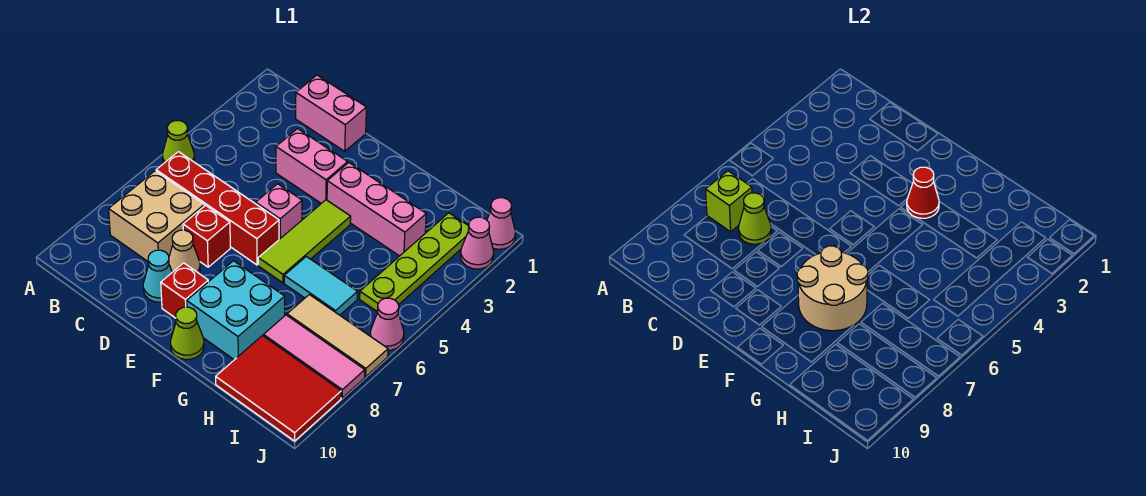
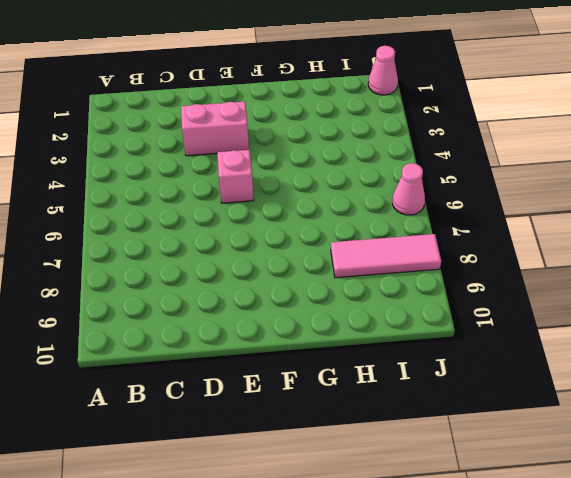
none -> lime cone A5 level 1
none -> red brick B6:E6 level 1
none -> tan brick B7:C8 level 1

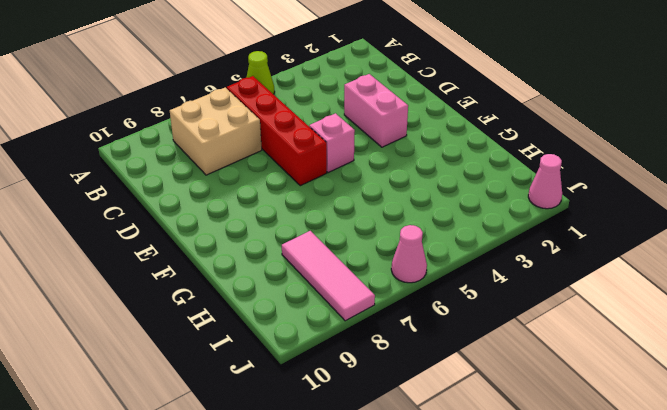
none -> pink brick C1:D1 level 1
none -> red brick D7 level 1
none -> tan cone D8 level 1

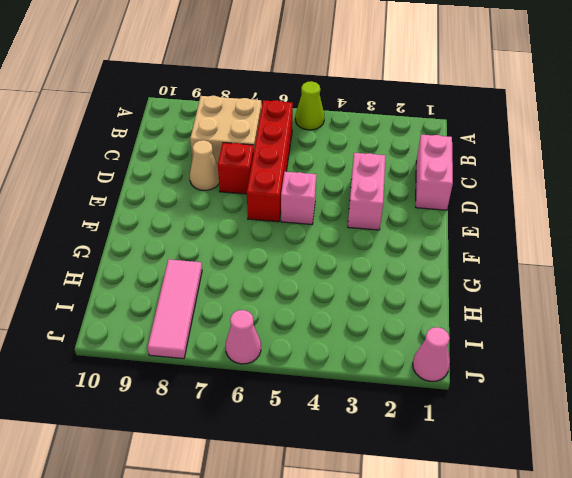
none -> cyan cone D9 level 1
none -> red brick E9 level 1
none -> pink brick F3:H3 level 1

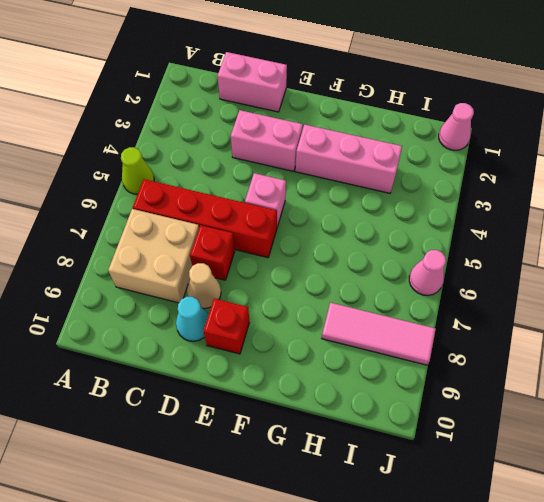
none -> lime tile F4:F6 level 1
none -> cyan brick F8:G9 level 1
none -> lime cone F10 level 1

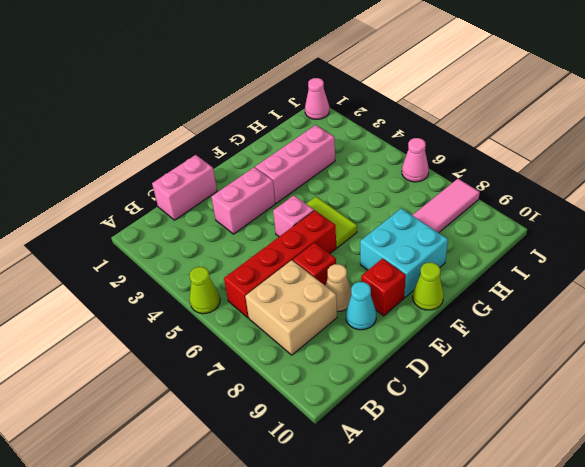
lime tile F5:F6 level 1 -> lime tile F4:F6 level 1
none -> cyan tile G6:H6 level 1
none -> tan tile H7:J7 level 1
none -> red tile H9:J10 level 1

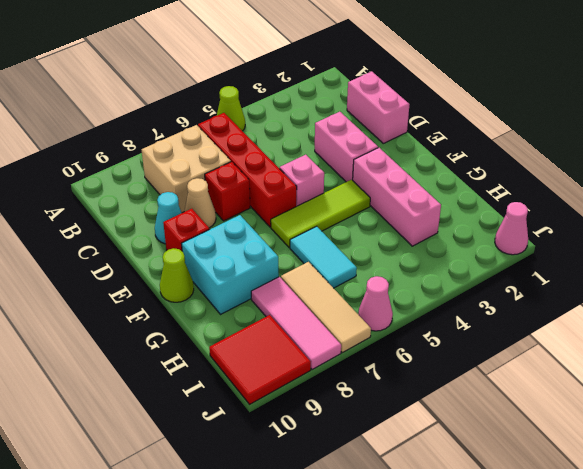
red tile I9:J10 level 1 -> red tile H9:J10 level 1
none -> lime plate I2:I5 level 1
none -> pink cone J2 level 1
none -> lime brick B7 level 2

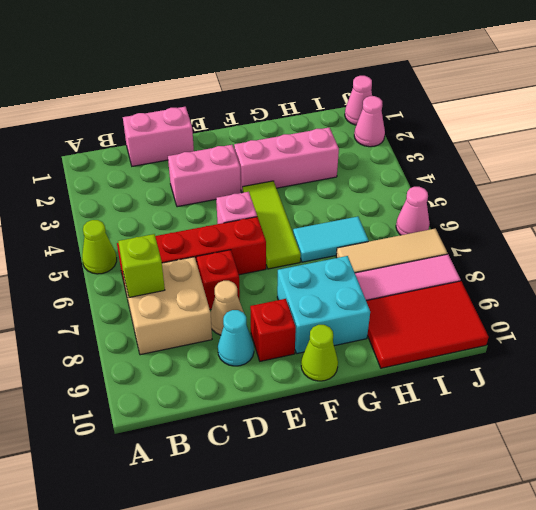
none -> lime plate I2:I5 level 1
none -> lime cone C7 level 2
none -> red cone F3 level 2

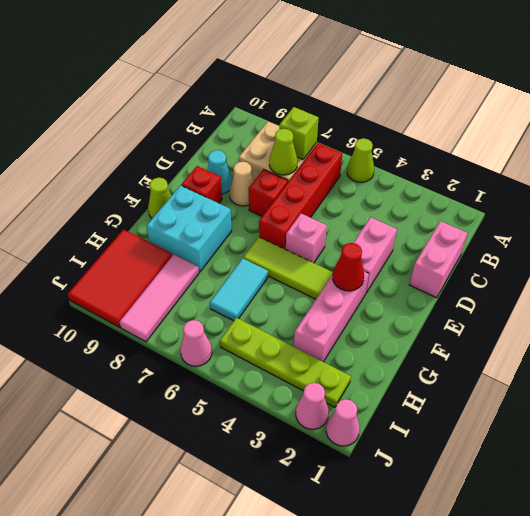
none -> tan tile H7:J7 level 1
none -> tan round brick F7:G8 level 2

